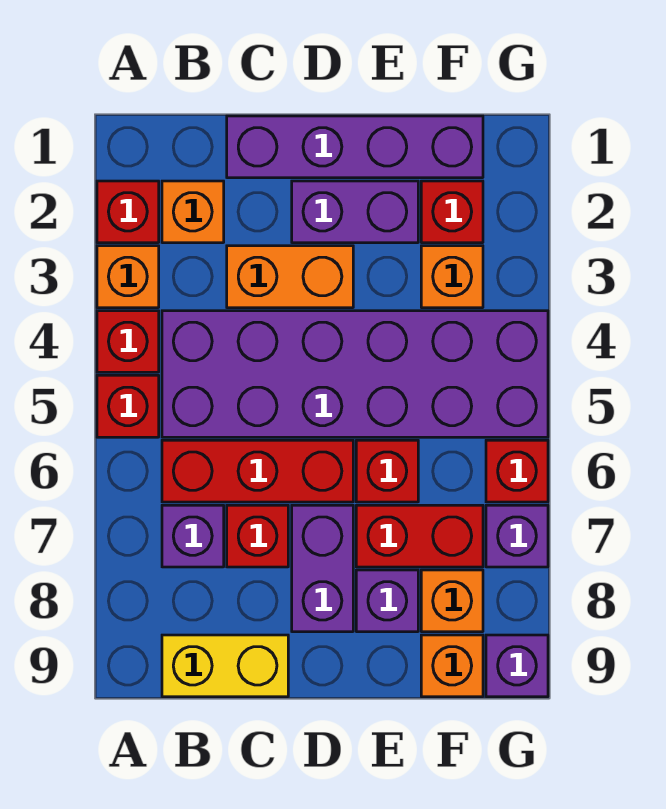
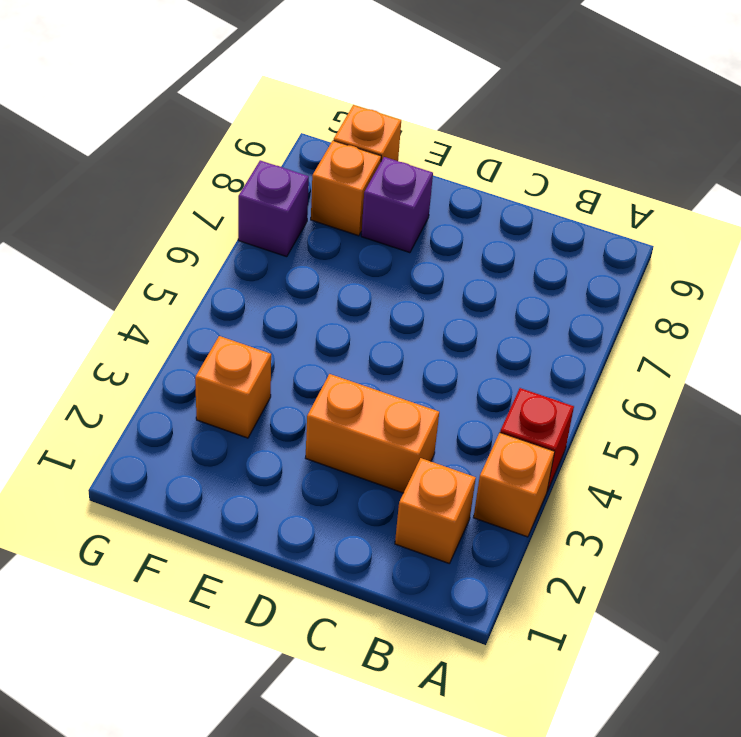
none -> red brick A2 level 1
none -> red brick A5 level 1
none -> purple brick B4:G5 level 1

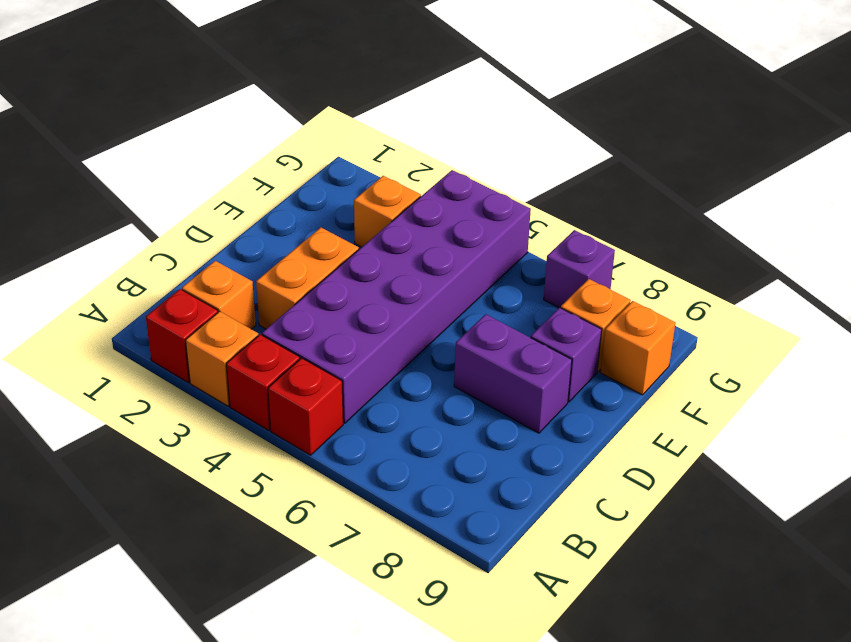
none -> red brick B6:D6 level 1
none -> purple brick B7 level 1
none -> yellow brick B9:C9 level 1

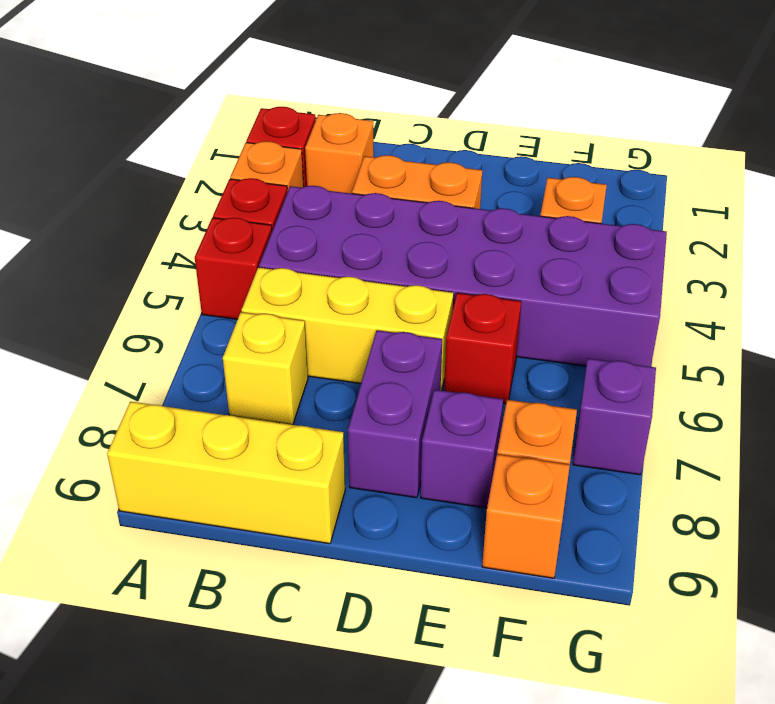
yellow brick A9:C9 level 1 -> yellow brick B9:C9 level 1
yellow brick B6:D6 level 1 -> red brick B6:D6 level 1
yellow brick B7 level 1 -> purple brick B7 level 1
none -> purple brick C1:F1 level 1
none -> red brick C7 level 1
none -> purple brick D2:E2 level 1

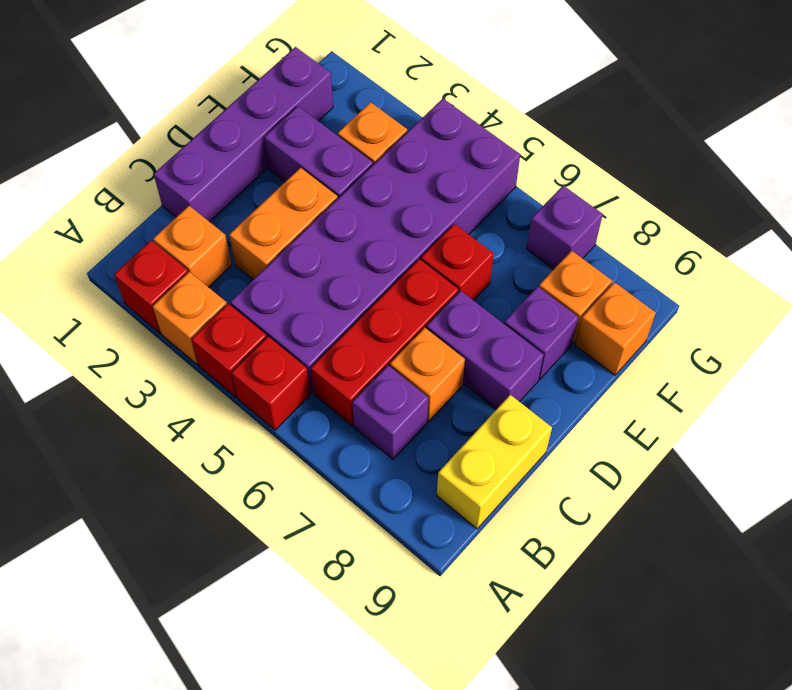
orange brick C7 level 1 -> red brick C7 level 1
purple brick E2:E3 level 1 -> purple brick D2:E2 level 1
none -> red brick E7:F7 level 1
none -> red brick F2 level 1
none -> red brick G6 level 1

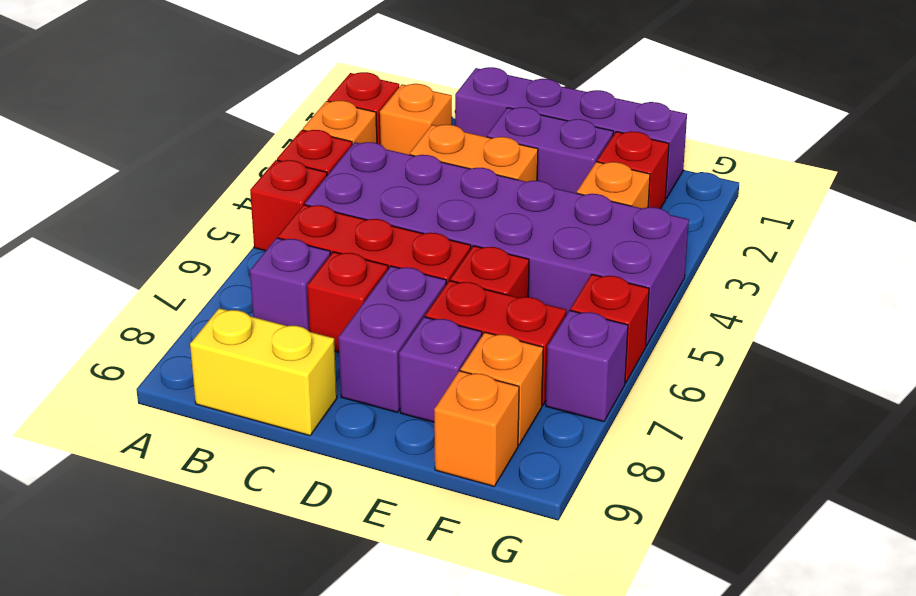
none -> purple brick G9 level 1

